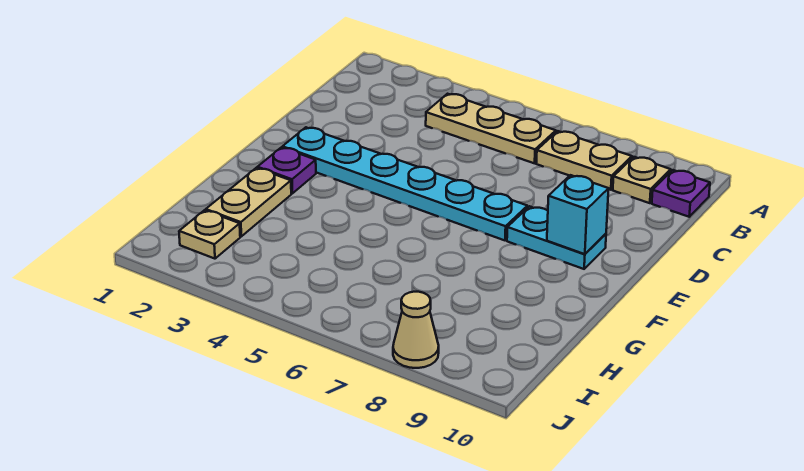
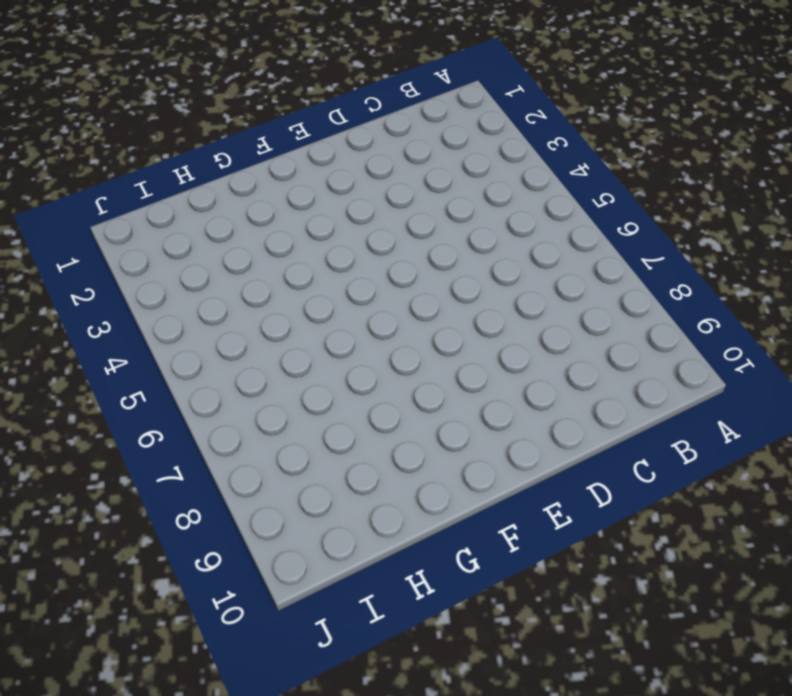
none -> tan plate B4:B6 level 1
none -> tan plate B7:B8 level 1

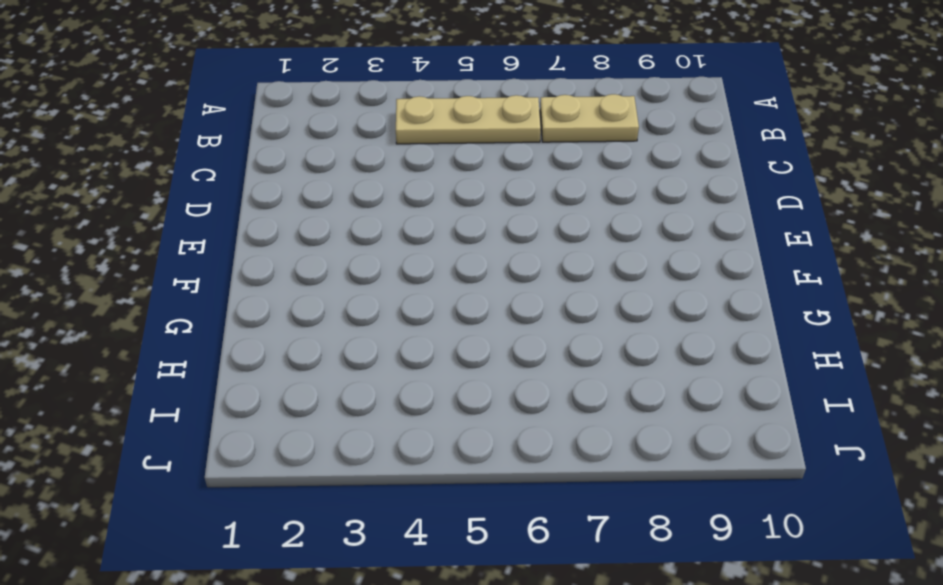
none -> tan plate B9 level 1
none -> purple plate B10 level 1

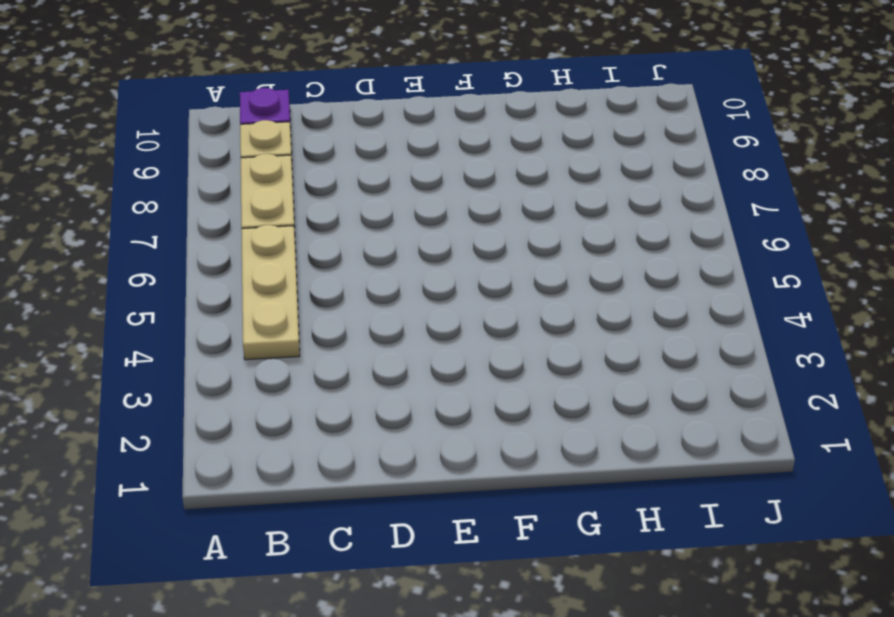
none -> cyan plate E2:E7 level 1
none -> cyan plate E8:E9 level 1

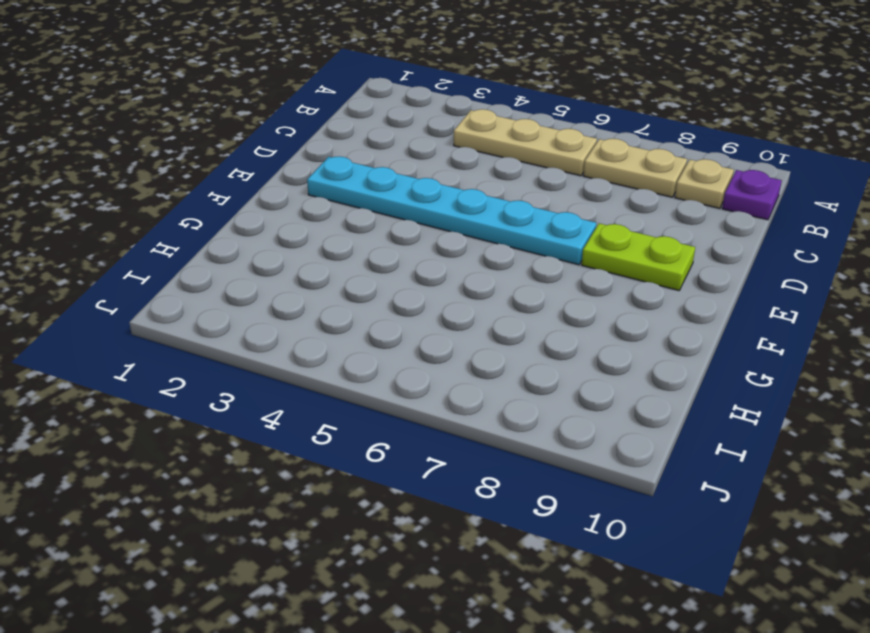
lime plate E8:E9 level 1 -> cyan plate E8:E9 level 1
none -> purple plate F2 level 1
none -> tan plate G2:H2 level 1

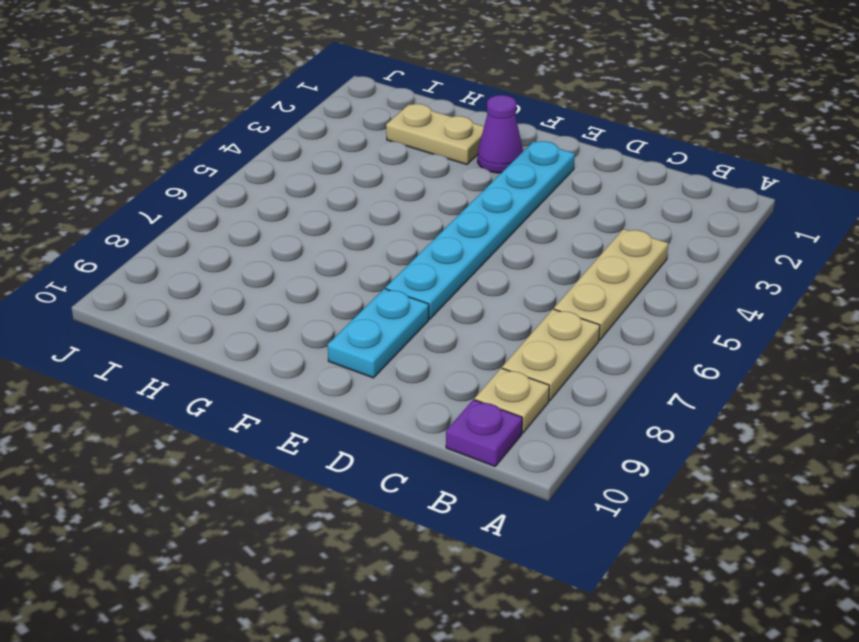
purple cone F2 level 1 -> purple plate F2 level 1
none -> tan plate I2 level 1
none -> tan cone J8 level 1

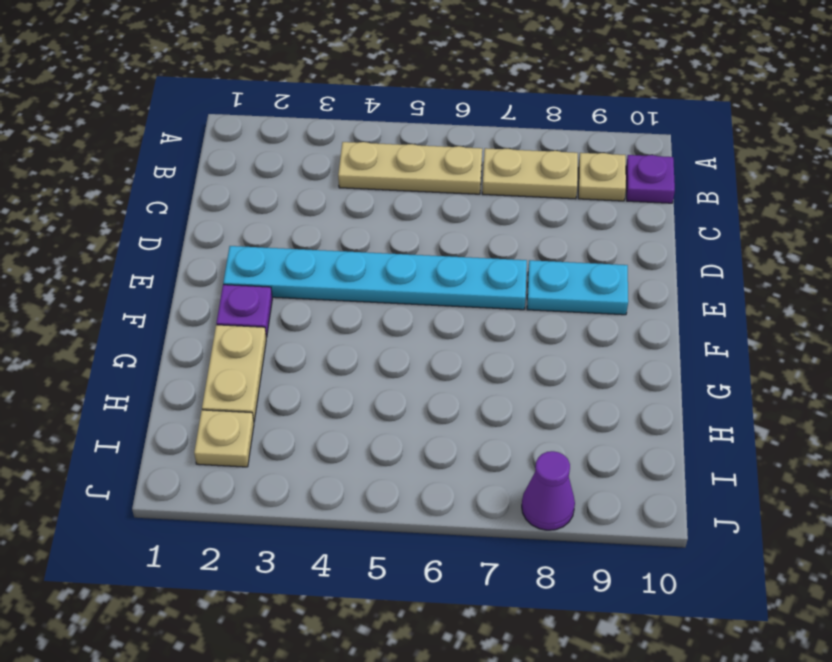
purple cone J8 level 1 -> tan cone J8 level 1
none -> cyan brick E9 level 2

